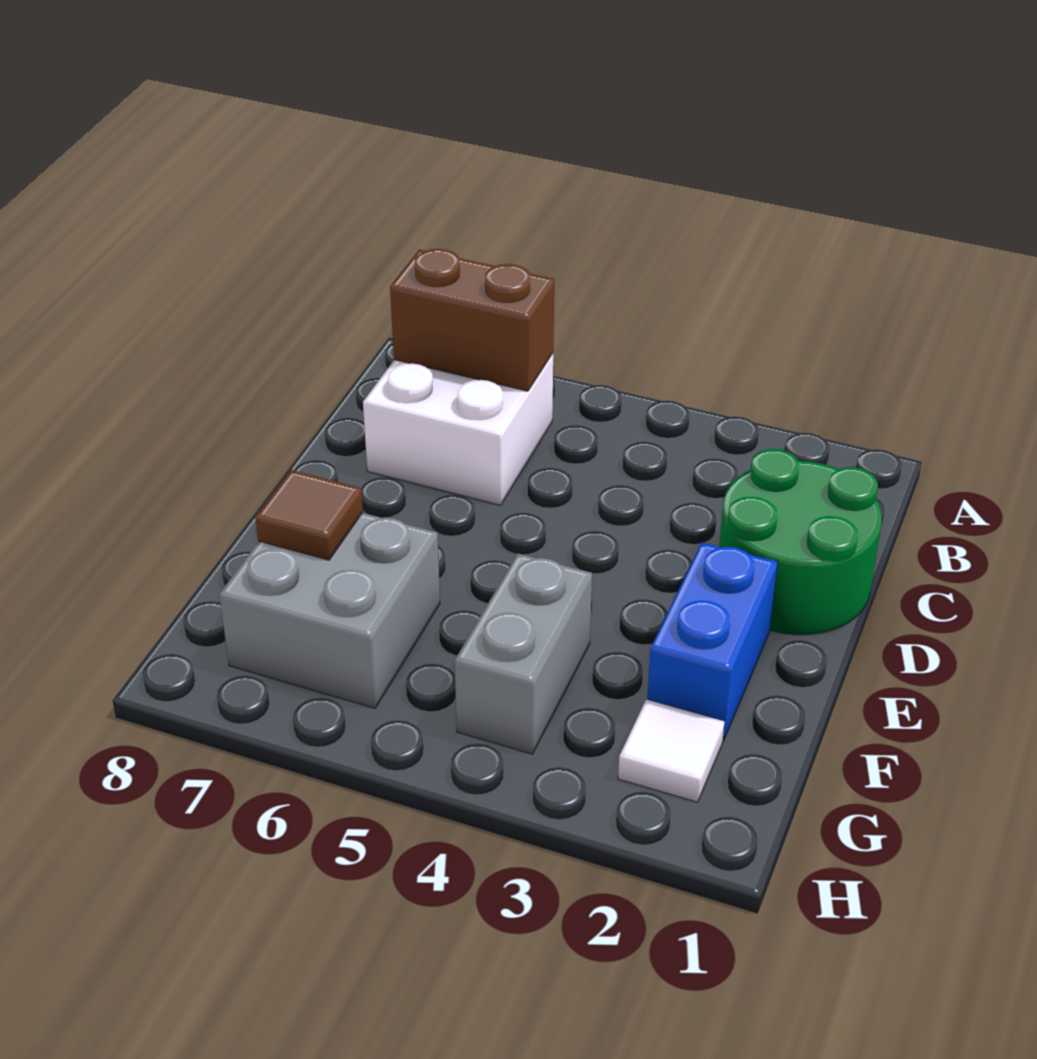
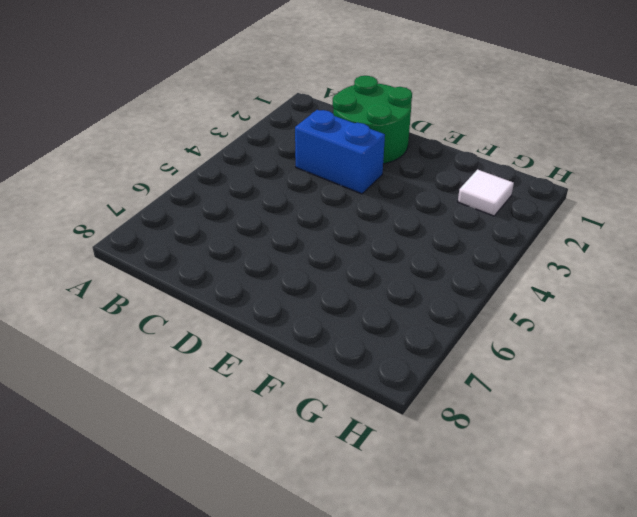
blue brick C3:D3 level 1 -> blue brick E2:F2 level 1
none -> white brick B6:C7 level 1
none -> grey brick F4:G4 level 1

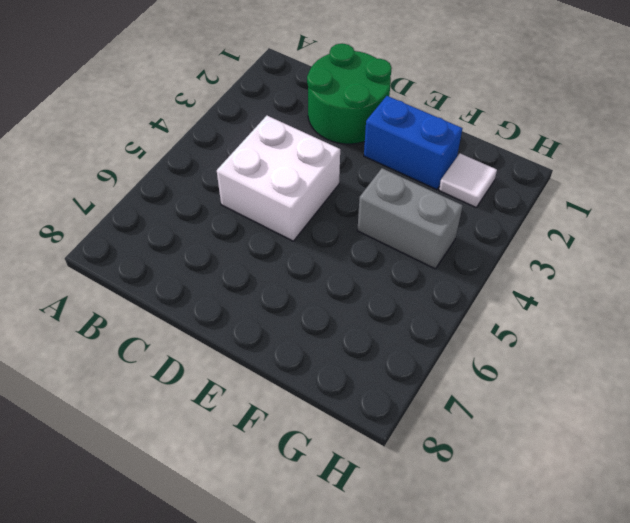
white brick C4:D5 level 1 -> white brick B6:C7 level 1
none -> grey brick F6:G7 level 1
none -> brown brick B6:B7 level 2

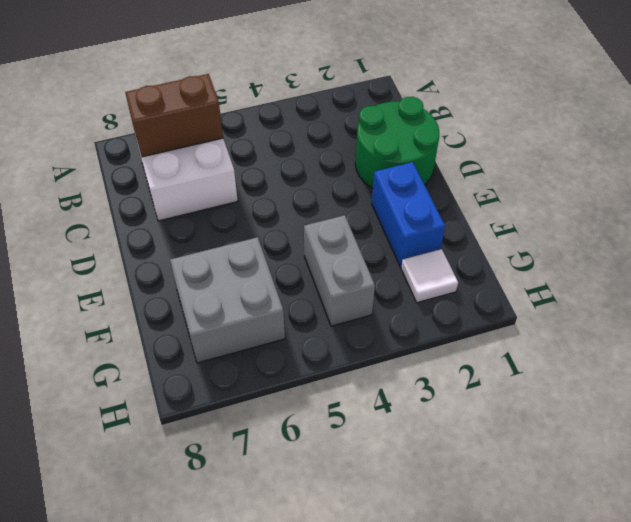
none -> brown tile F7 level 2

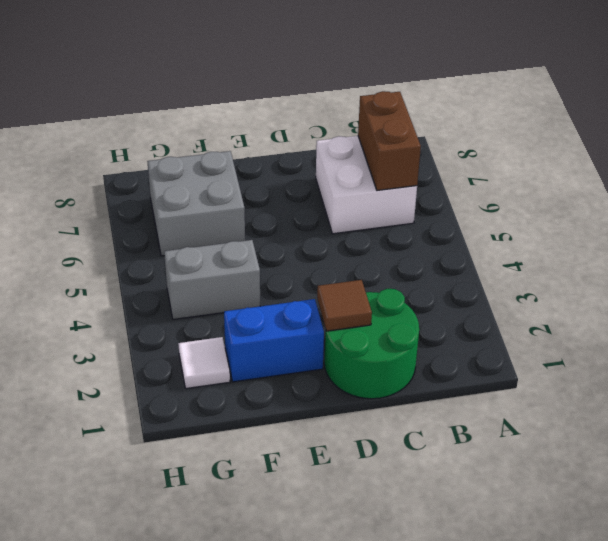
brown tile D2 level 2 -> brown tile F7 level 2

